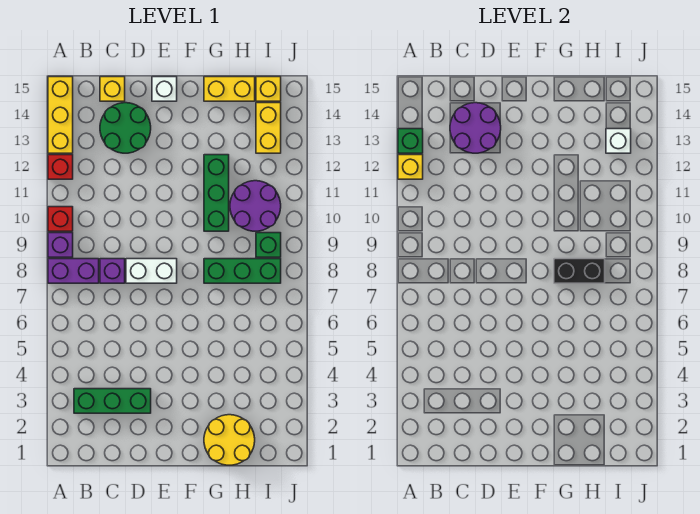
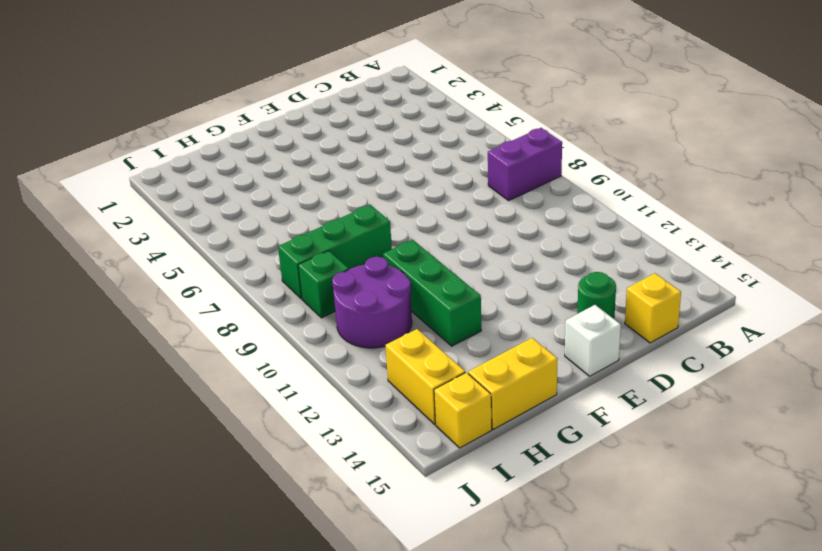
green round brick D14 level 1 -> green round brick C13:D14 level 1
none -> purple brick A9 level 1
none -> red brick A10 level 1
none -> red brick A12 level 1

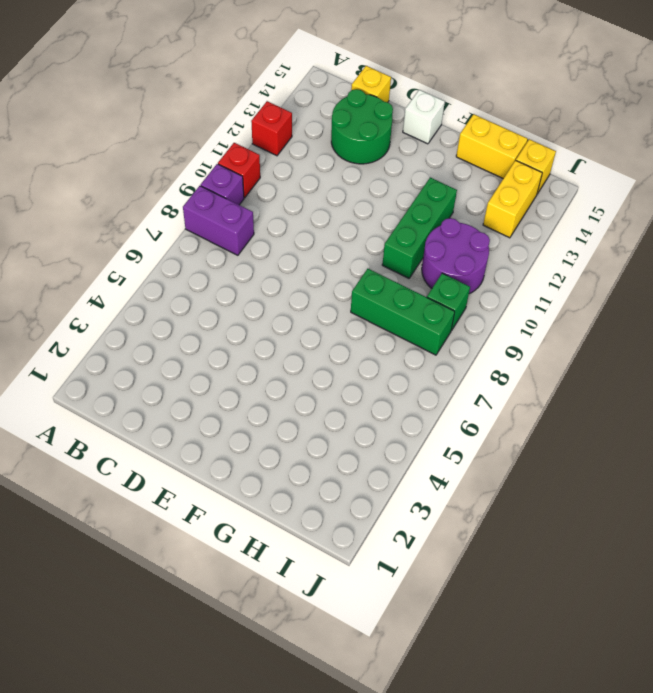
none -> yellow brick A13:A15 level 1
none -> green brick B3:D3 level 1
none -> purple brick C8 level 1

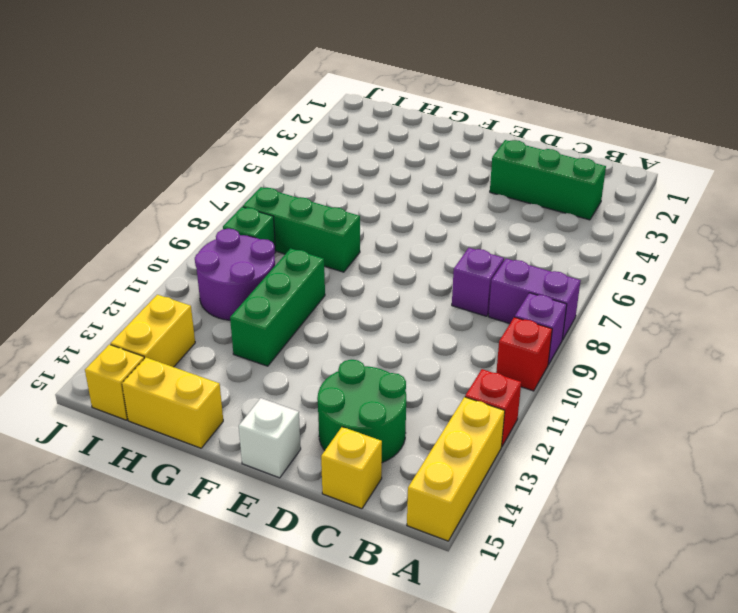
none -> white brick D8:E8 level 1
none -> yellow round brick G1:H2 level 1
none -> yellow brick A12 level 2

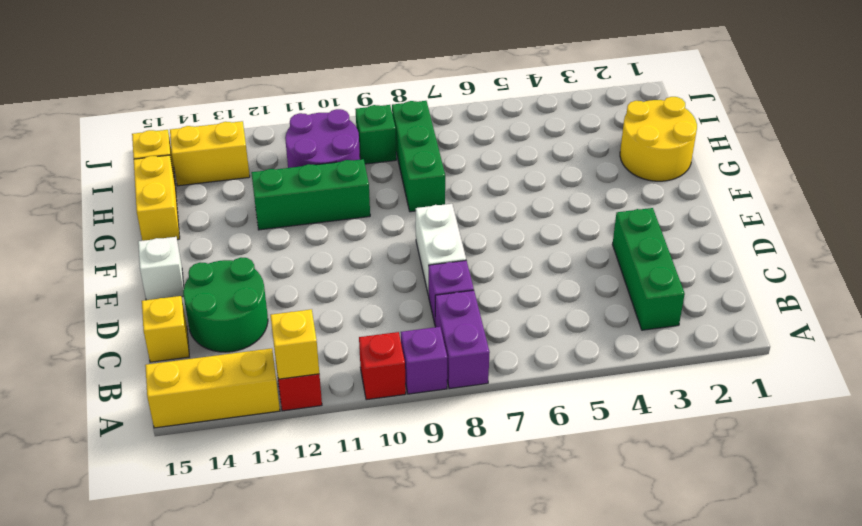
none -> green brick A13 level 2
none -> purple round brick C13:D14 level 2
none -> black brick G8:H8 level 2

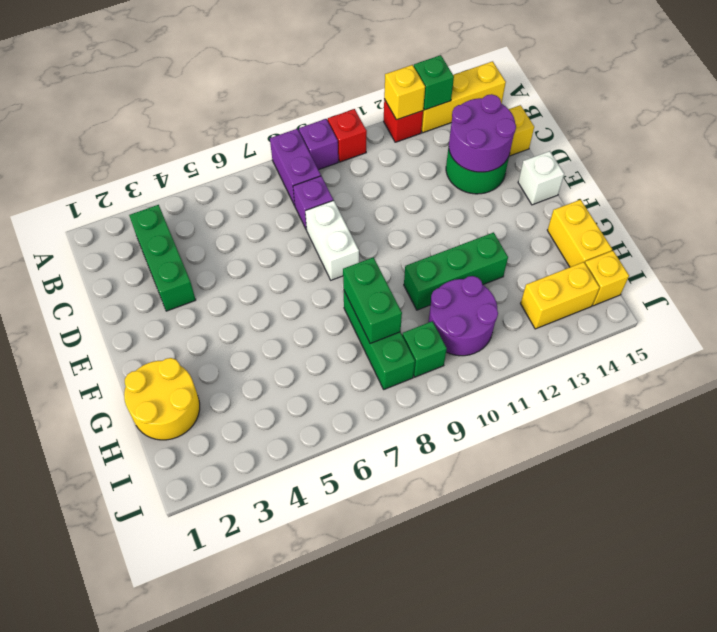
green brick G8:H8 level 2 -> black brick G8:H8 level 2
none -> white brick I13 level 2

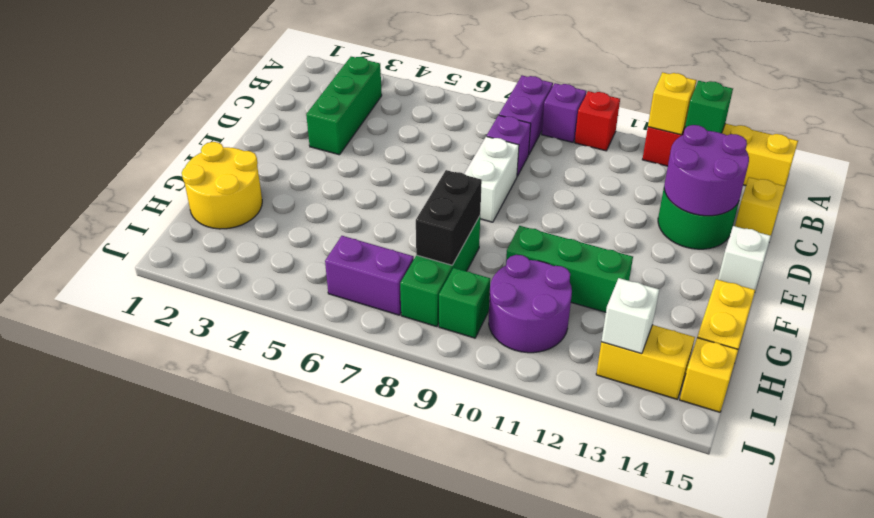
purple brick I6:I7 level 1 -> none

